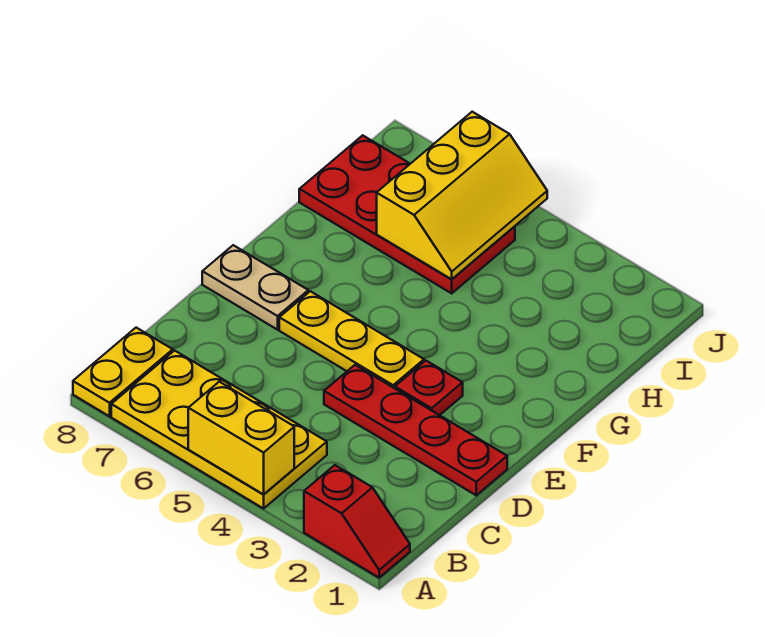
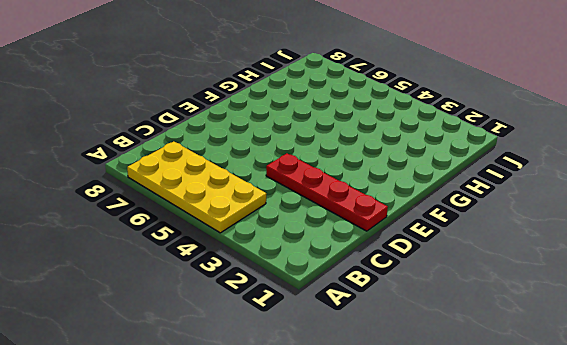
none -> red slope A1:A2 level 1 top 2
none -> yellow plate A8:B8 level 1

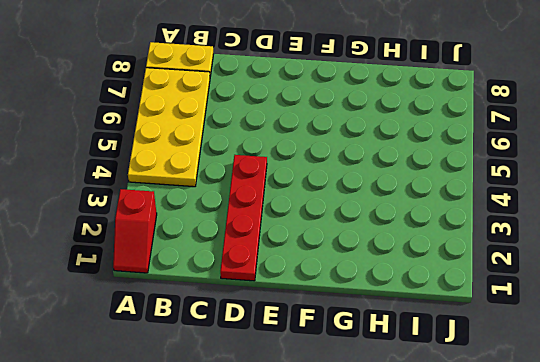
none -> red plate E3 level 1
none -> yellow plate E4:E6 level 1

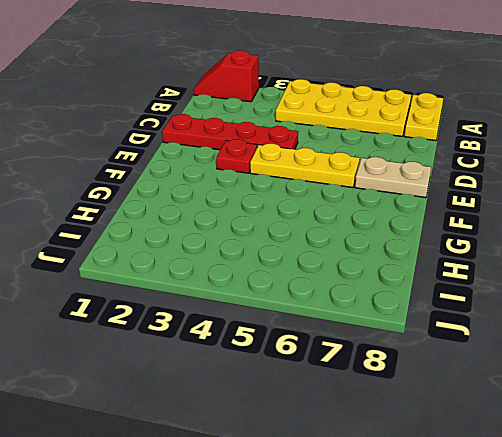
none -> red plate H5:I8 level 1
none -> yellow brick A4:A5 level 2

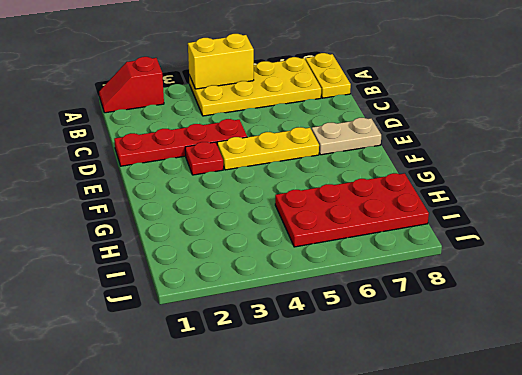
none -> yellow slope H5:J6 level 2 top 6

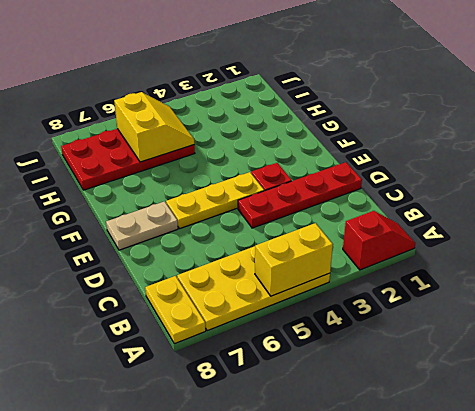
yellow slope H5:I6 level 2 top 6 -> yellow slope H5:J6 level 2 top 6

